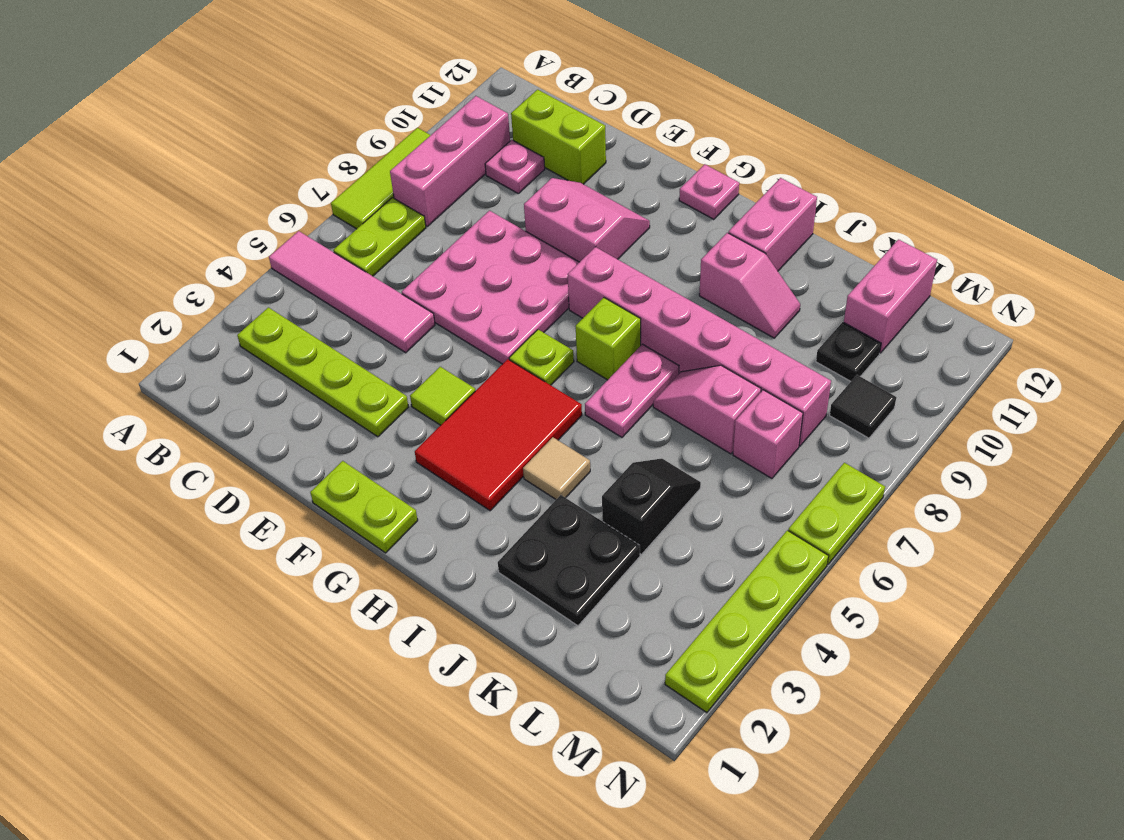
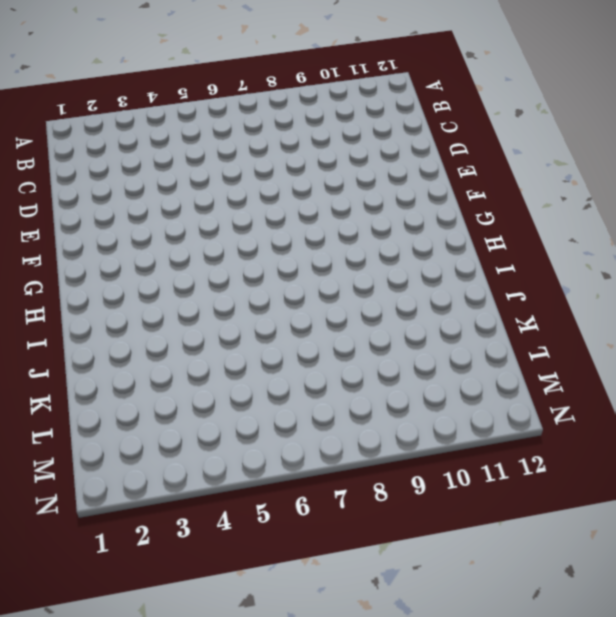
none -> pink tile A5:D5 level 1
none -> lime tile A7:A9 level 1
none -> lime plate B3:E3 level 1

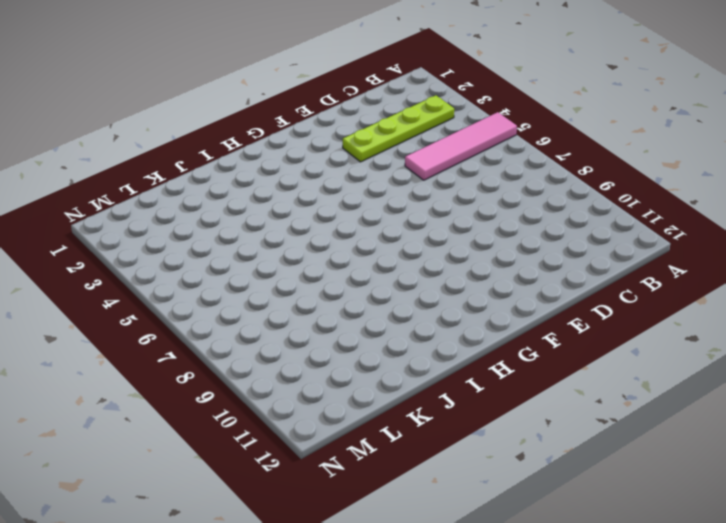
none -> lime tile A7:A9 level 1
none -> lime plate B6:B7 level 1
none -> pink brick B8:B10 level 1

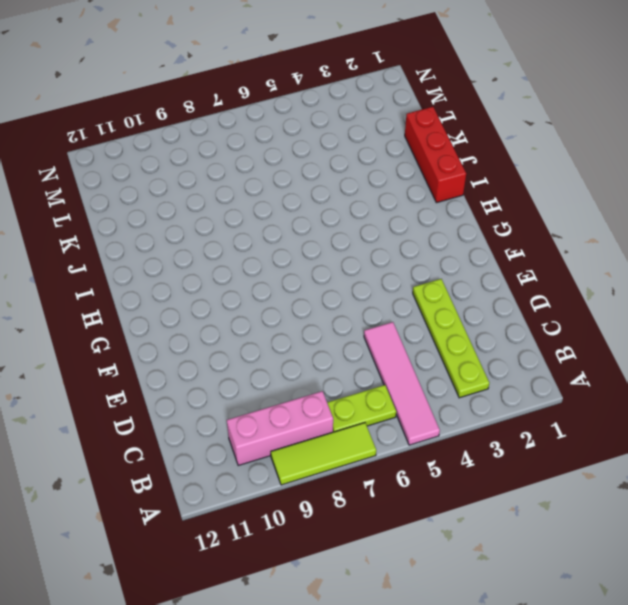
red brick I1:K1 level 1 -> none
none -> pink plate C10 level 1
none -> lime brick C11:D11 level 1
none -> pink plate D6:F8 level 1

